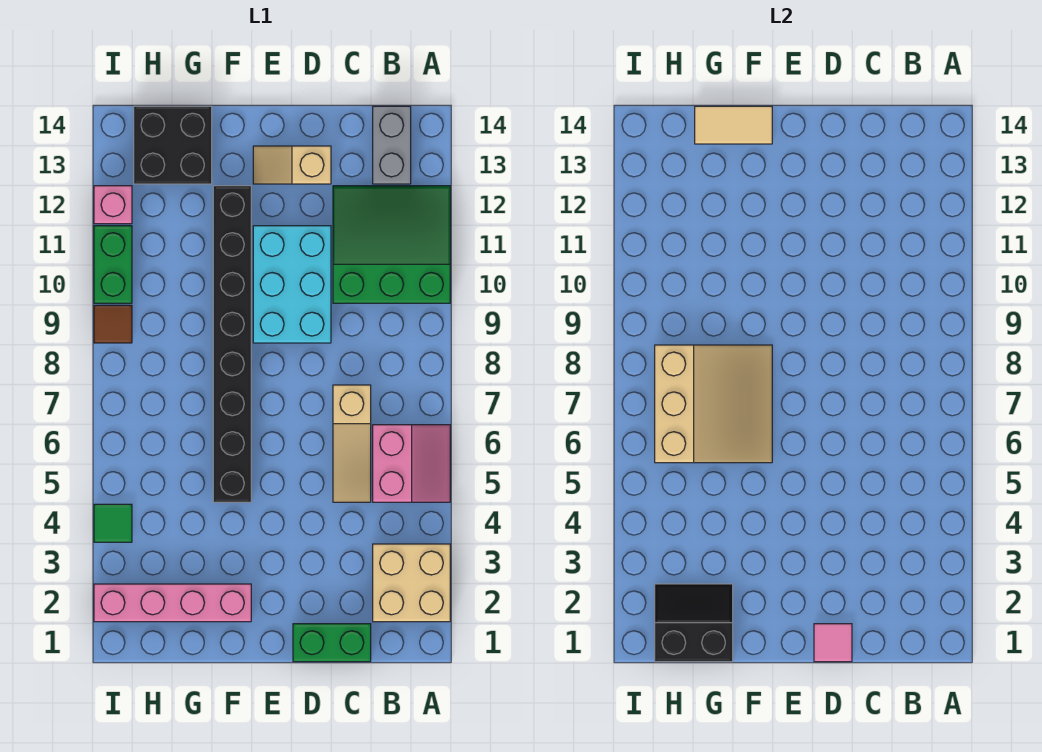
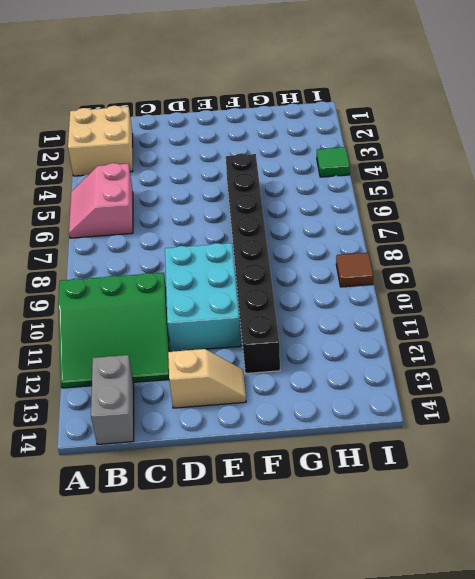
none -> green brick C1:D1 level 1
none -> tan slope C5:C7 level 1 top 7
none -> pink brick F2:I2 level 1

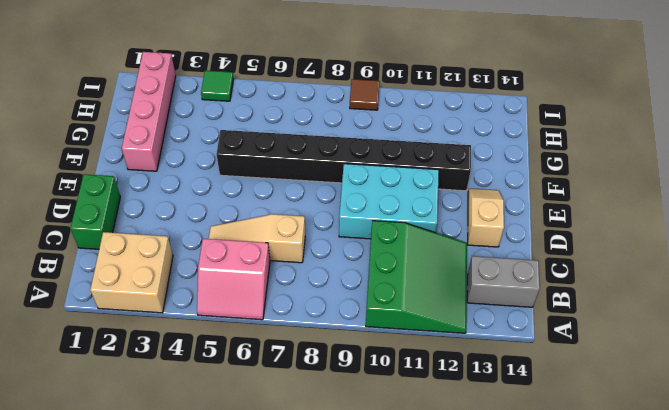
none -> black brick G13:H14 level 1
none -> green brick I10:I11 level 1
none -> pink brick I12 level 1

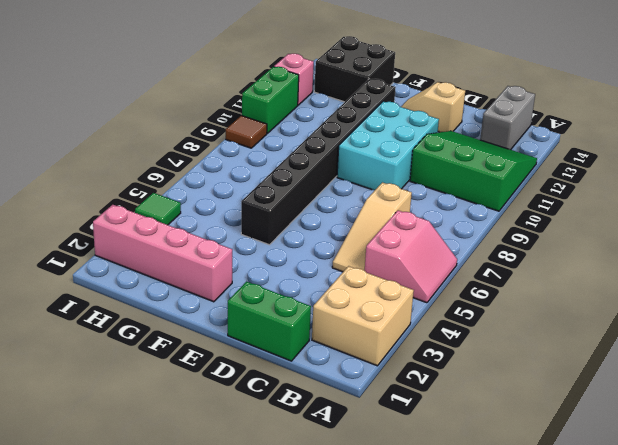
none -> pink tile D1 level 2
none -> tan slope F6:H8 level 2 top H
none -> tan tile F14:G14 level 2

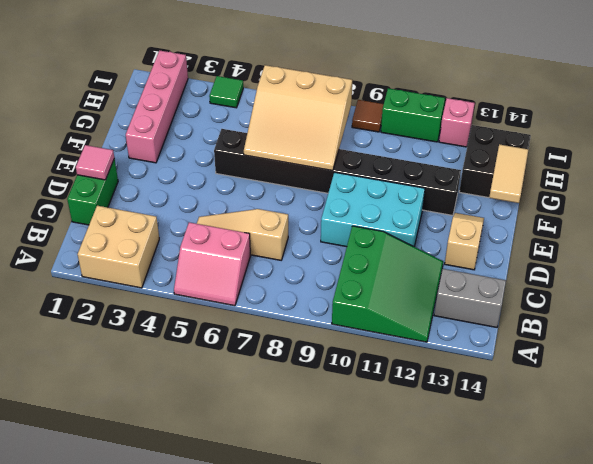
none -> black slope G1:H2 level 2 top 1

